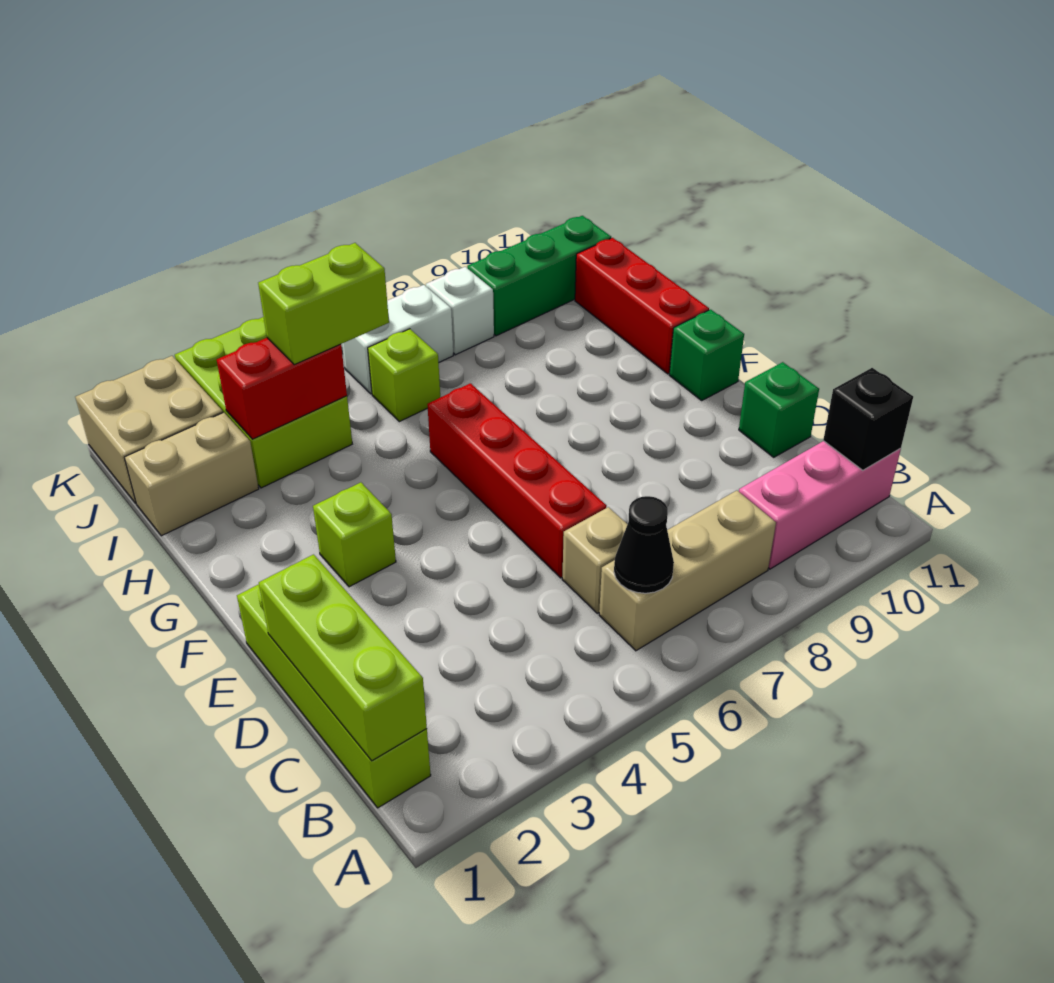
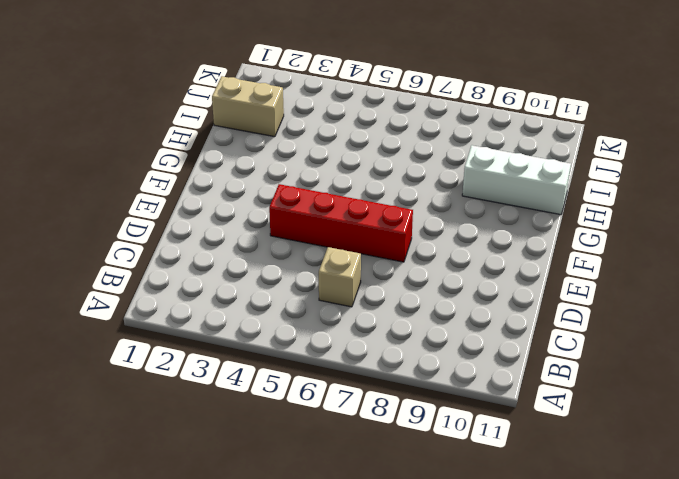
red brick E4:E7 level 1 -> red brick D6:G6 level 1
white brick H9:H11 level 1 -> red brick G11:I11 level 1
none -> lime brick B1:E1 level 1
none -> tan brick B6:B8 level 1
none -> pink brick B9:B11 level 1

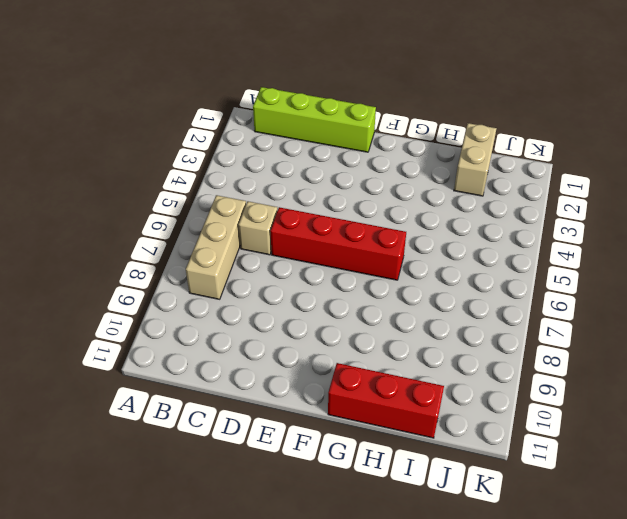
none -> pink brick B9:B11 level 1
none -> green brick D11 level 1
none -> lime brick F3 level 1

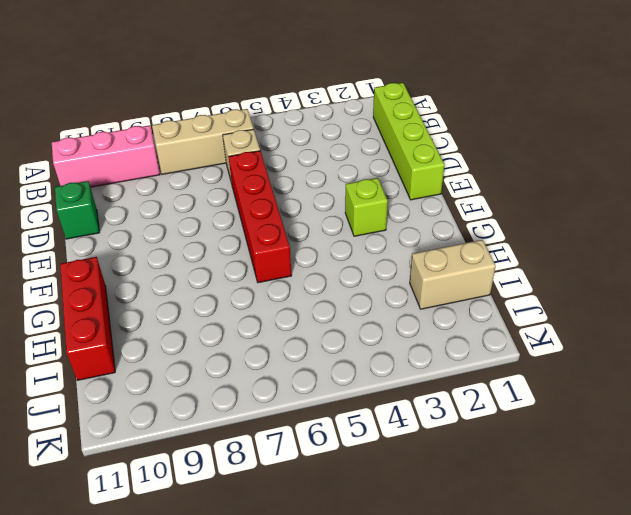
none -> green brick F11 level 1
none -> lime brick I3:K4 level 1
none -> lime brick I6 level 1

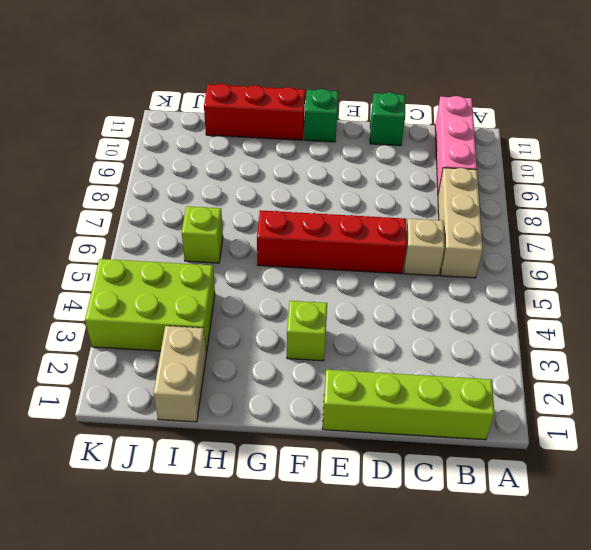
none -> tan brick J1:K2 level 1
none -> white brick J6:J7 level 1
none -> white brick J8 level 1

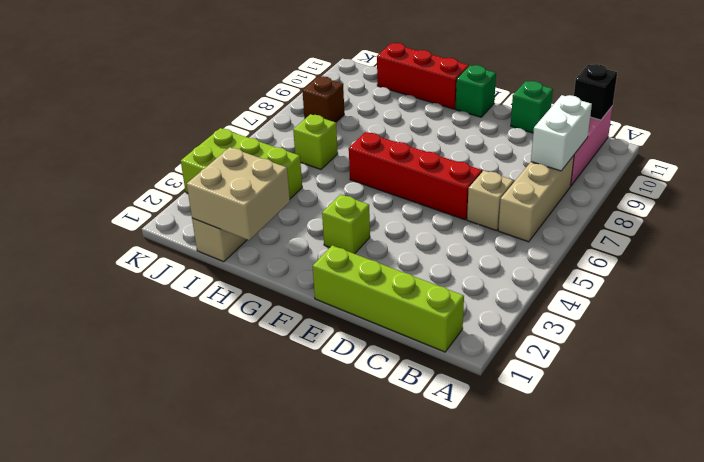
white brick B8:B9 level 2 -> white brick J6:J7 level 1
tan brick H1:I2 level 2 -> tan brick J1:K2 level 1
brown brick J8 level 1 -> white brick J8 level 1
none -> green brick J9:J11 level 1
none -> lime brick B1:D1 level 2
none -> black cone B6 level 2

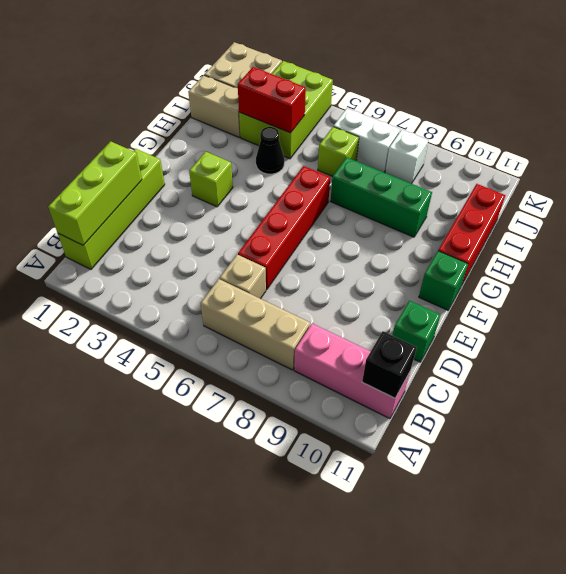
black cone H4 level 1 -> black cone B6 level 2
green brick H7:H9 level 1 -> green brick J9:J11 level 1
none -> lime brick I4:I5 level 3

